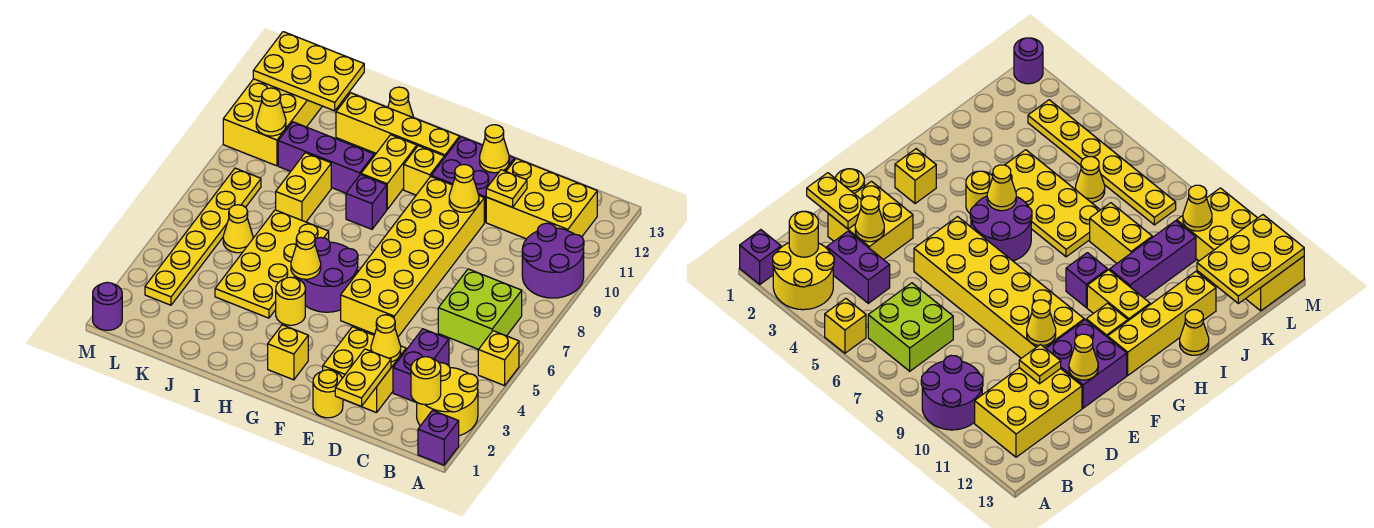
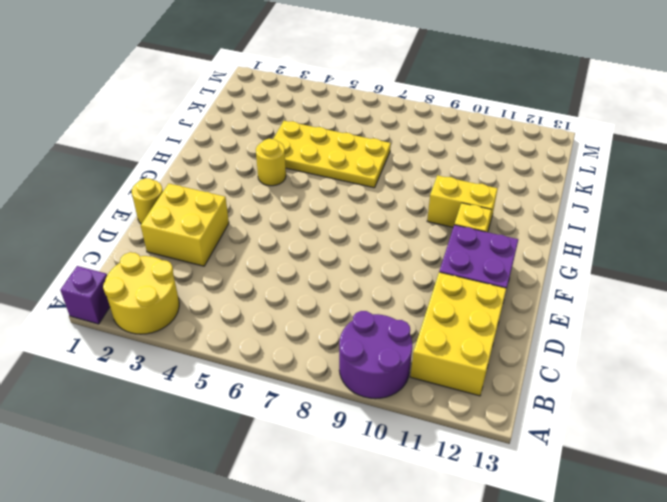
none -> yellow brick A5 level 1
none -> lime brick B6:C7 level 1
none -> purple brick C3:C4 level 1
none -> yellow brick E5:F10 level 1

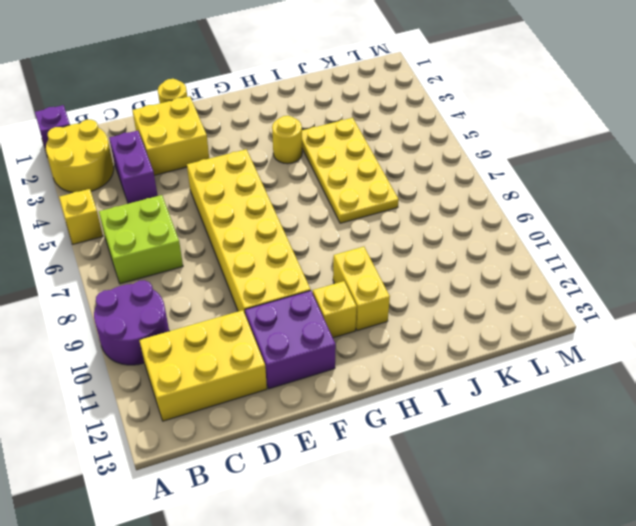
none -> yellow brick G2 level 1
none -> purple round brick G5:H6 level 1
none -> yellow brick G12:J12 level 1
none -> purple brick H9 level 1

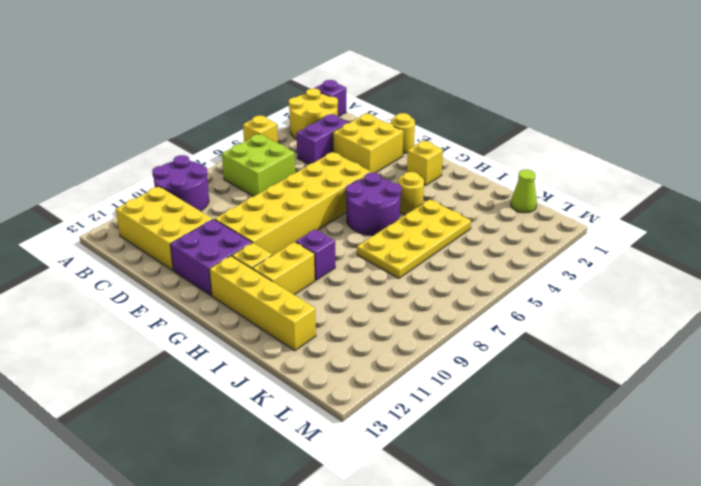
lime cone K1 level 1 -> none
none -> purple brick I10:K10 level 1
none -> yellow cone I13 level 1
none -> yellow brick J8:J9 level 1
none -> yellow cone K6 level 1

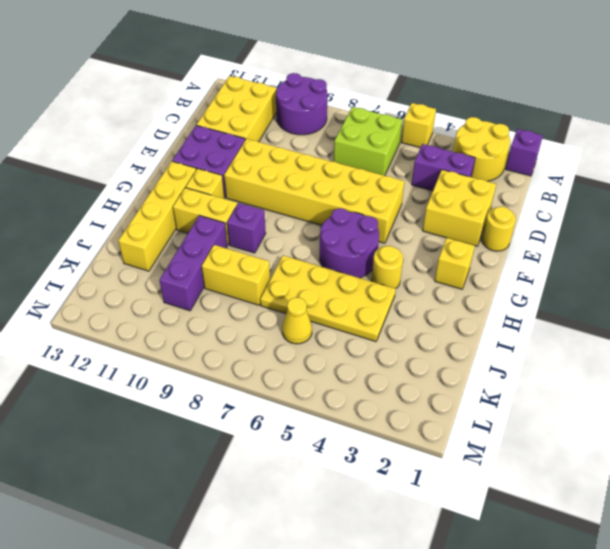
none -> yellow cone I13 level 1
none -> yellow plate L3:L8 level 1
none -> yellow brick L10:M13 level 1
none -> purple round brick M1 level 1

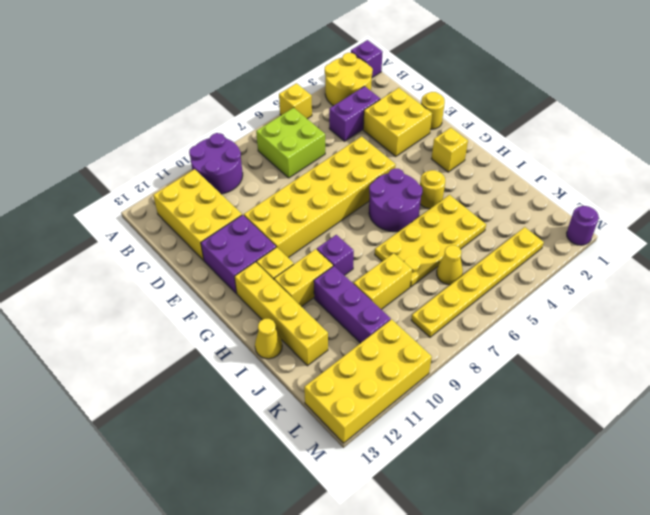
none -> yellow round brick B2 level 2
none -> yellow plate D1:D2 level 2
none -> yellow cone D3 level 2
none -> yellow plate D11 level 2

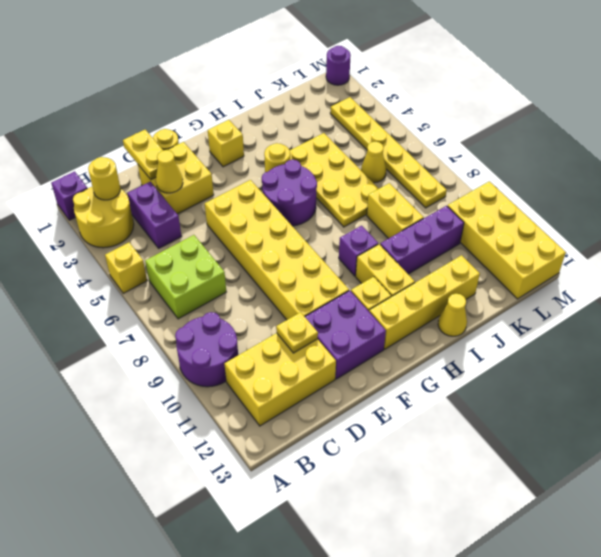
none -> yellow cone E10 level 2
none -> yellow cone E12 level 2
none -> yellow cone H5 level 2
none -> yellow plate K12:M13 level 2

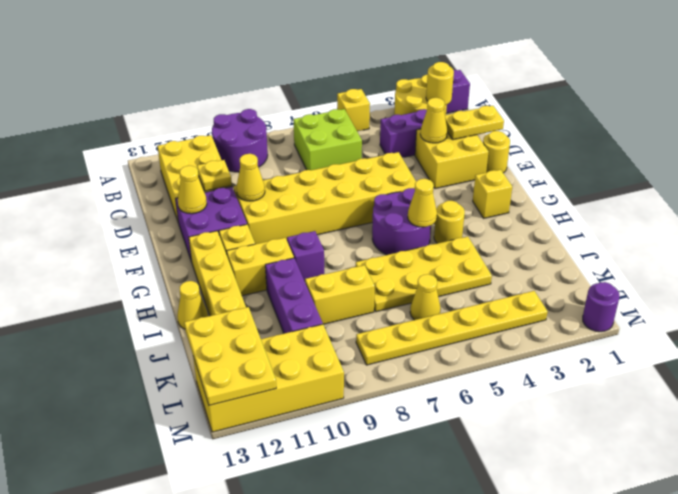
none -> yellow cone L10 level 2

